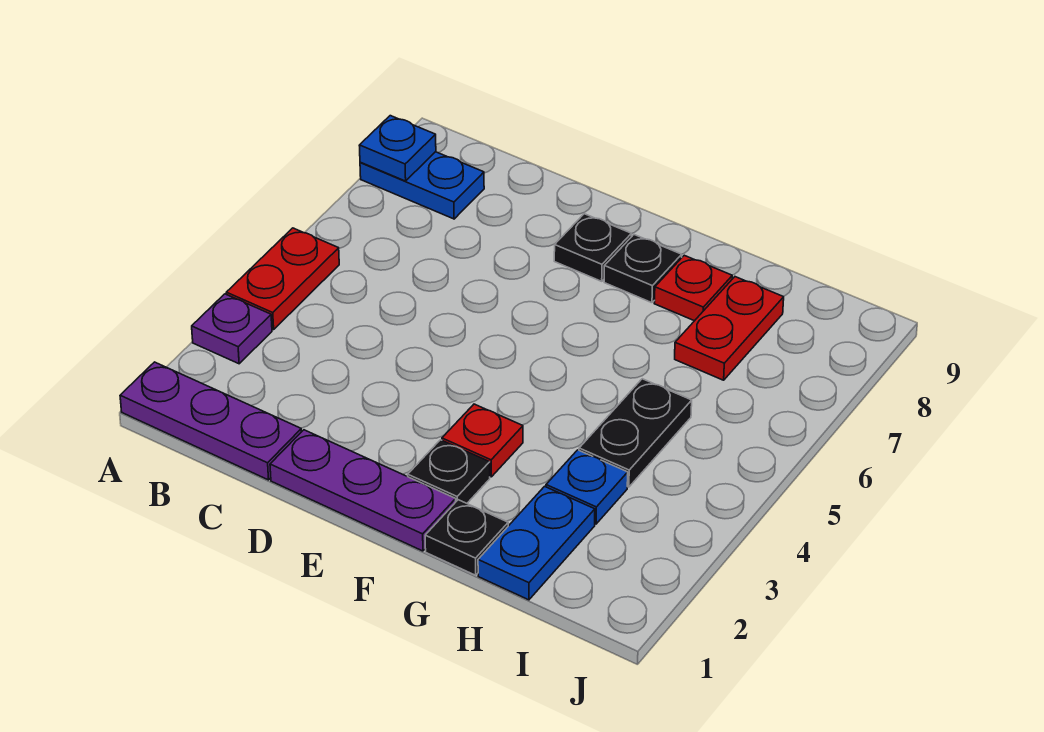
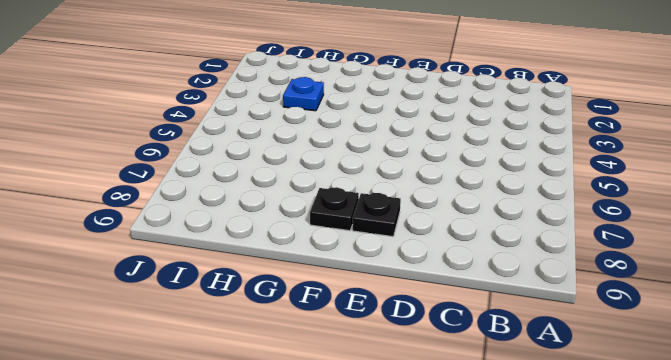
none -> purple plate A1:C1 level 1
none -> purple plate A3 level 1
none -> red plate A4:A5 level 1

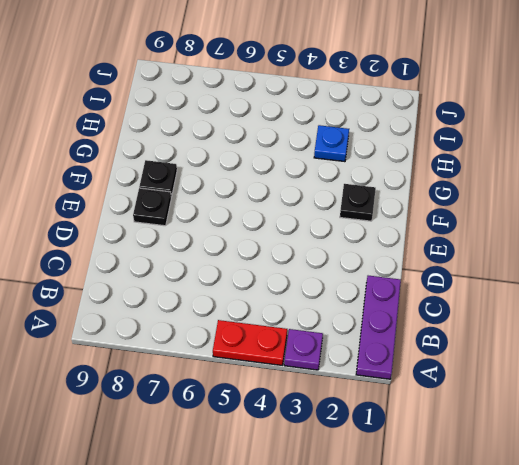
none -> blue plate A8:B8 level 1
none -> purple plate D1:F1 level 1
none -> red plate F3 level 1

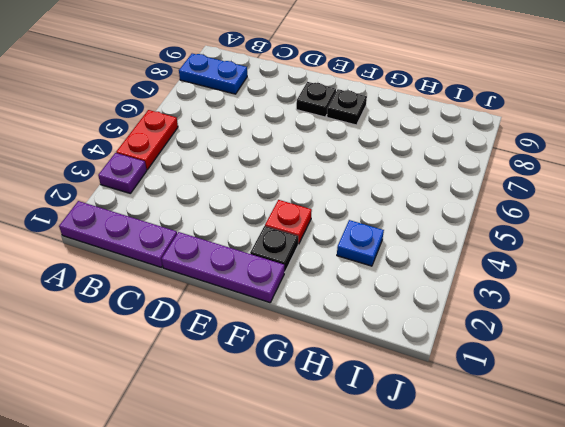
none -> black plate G1 level 1
none -> red plate G8 level 1
none -> blue plate H1:H2 level 1

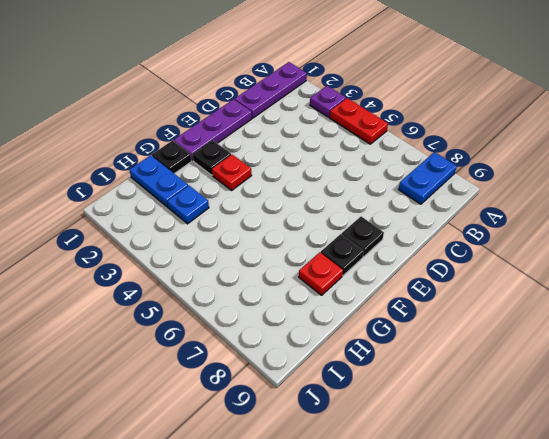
none -> black plate H4:H5 level 1
none -> red plate H7:H8 level 1
none -> blue plate A8 level 2

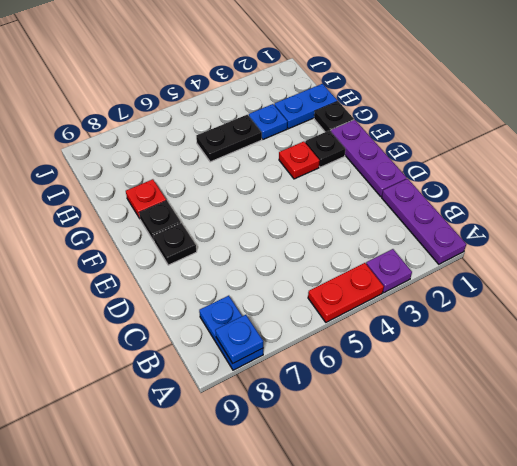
none -> red plate H7:H8 level 1

